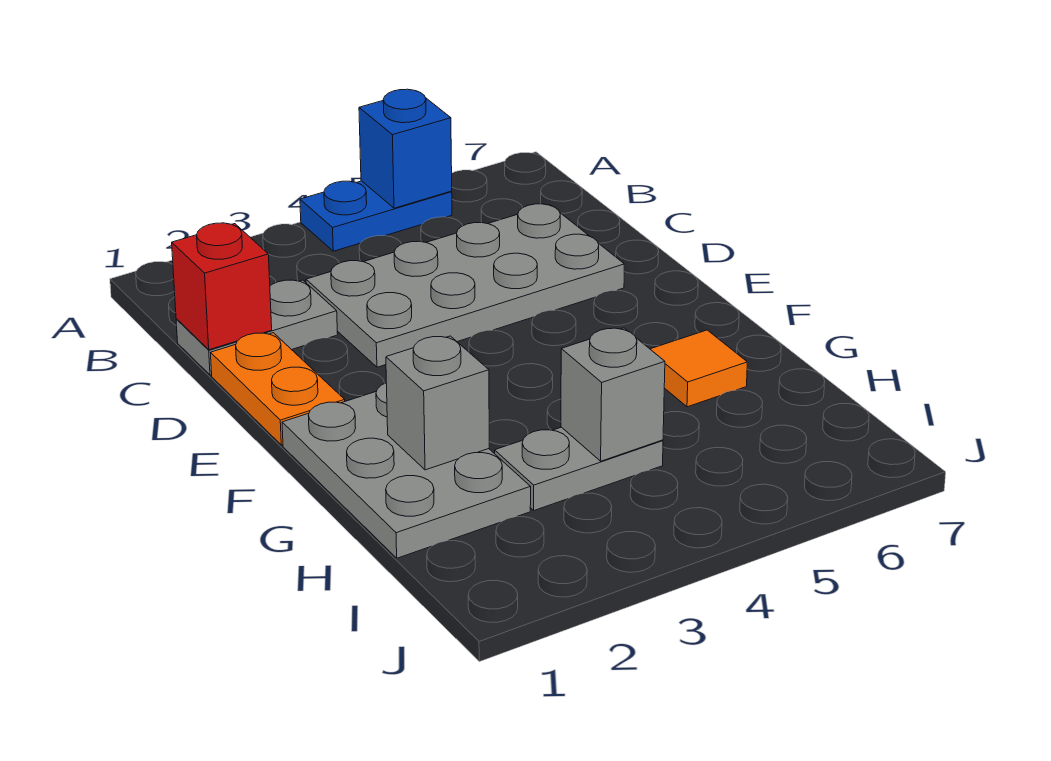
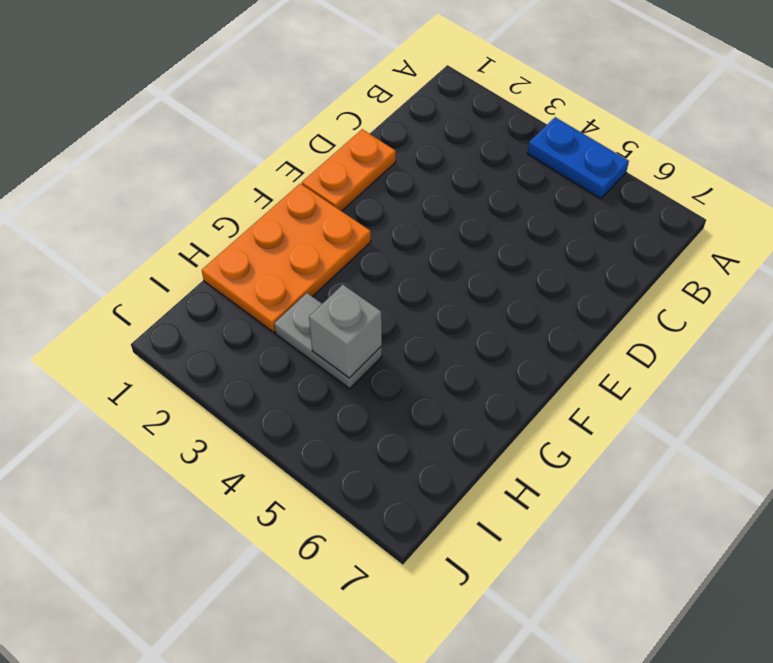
orange plate F1:H2 level 1 -> grey plate F1:H2 level 1
none -> grey plate C1:C2 level 1
none -> grey plate C3:D6 level 1

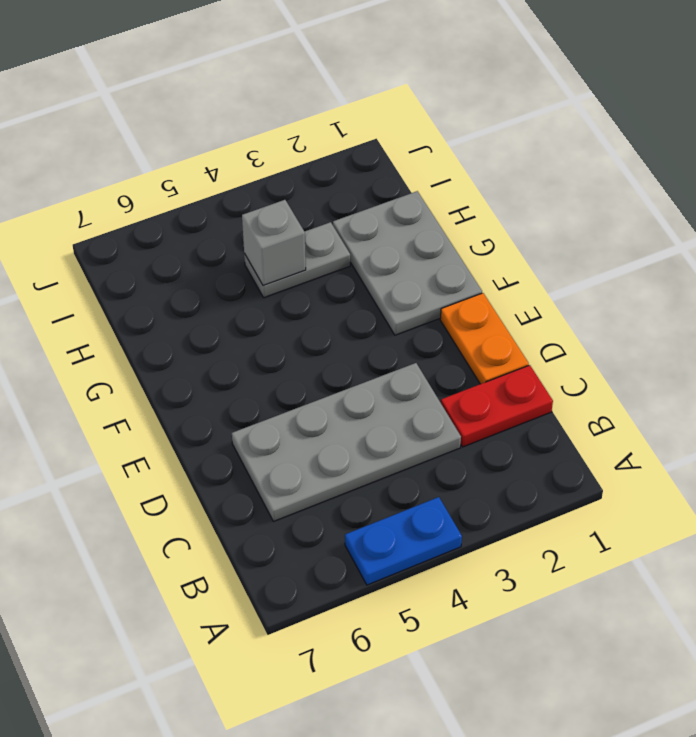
red plate C1:C2 level 1 -> grey plate C1:C2 level 1
none -> orange tile G6 level 1
none -> blue brick A5 level 2

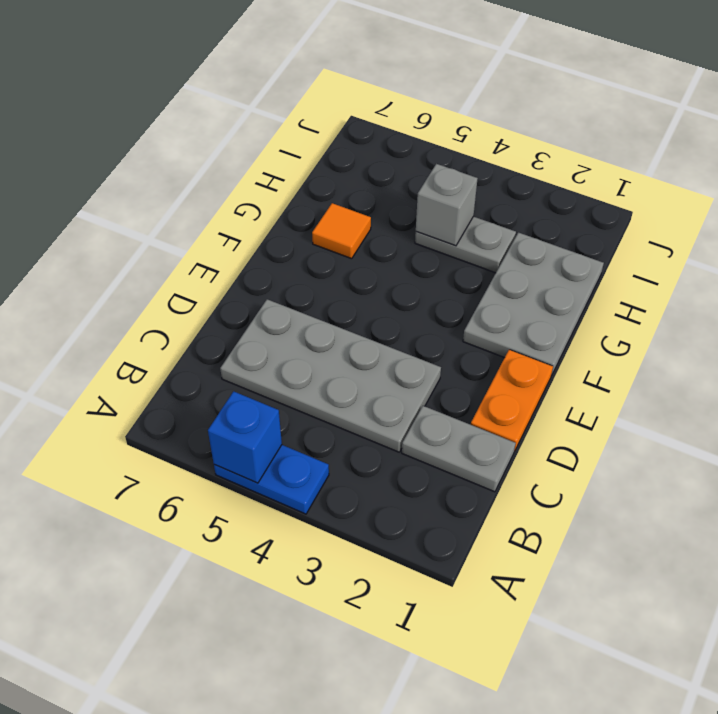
none -> red brick C1 level 2
none -> grey brick G2 level 2

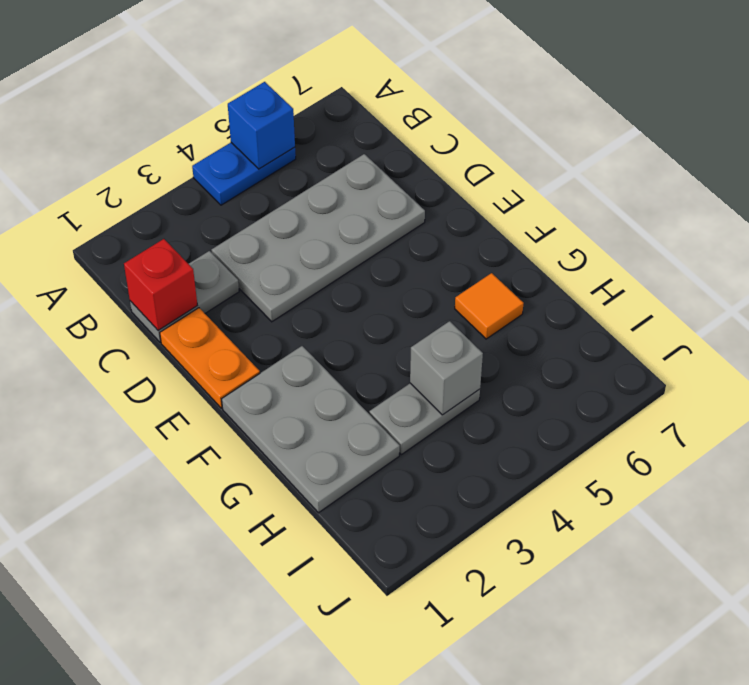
none -> grey brick G2 level 2

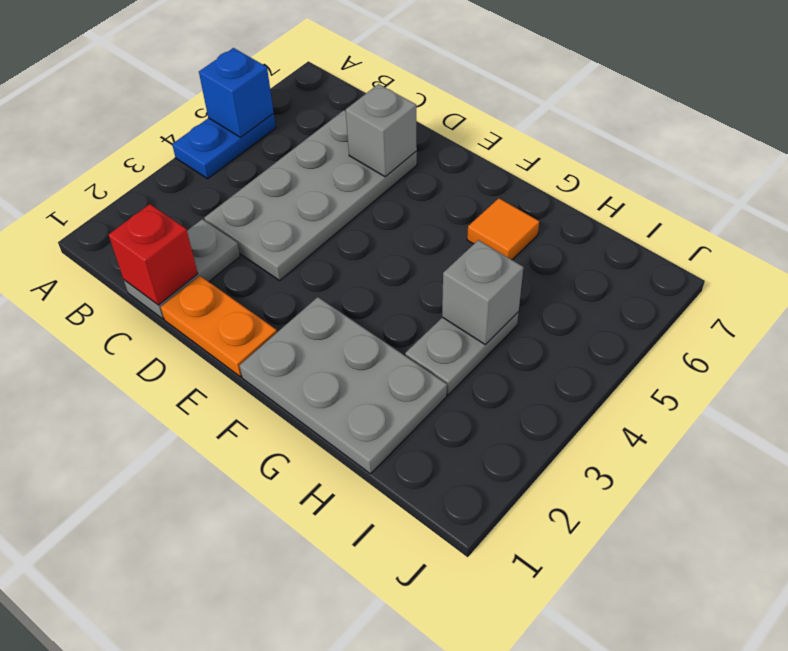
grey brick D6 level 2 -> grey brick G2 level 2

